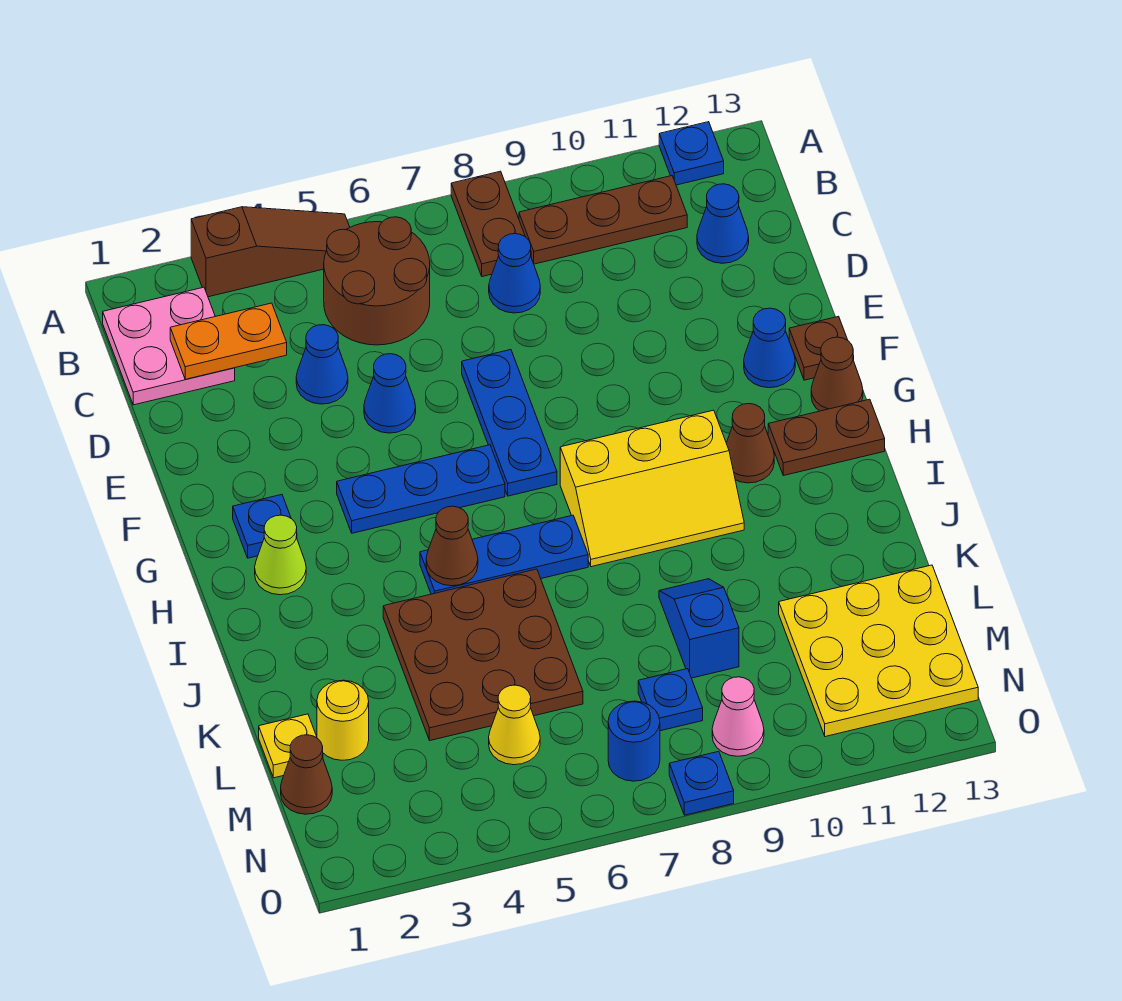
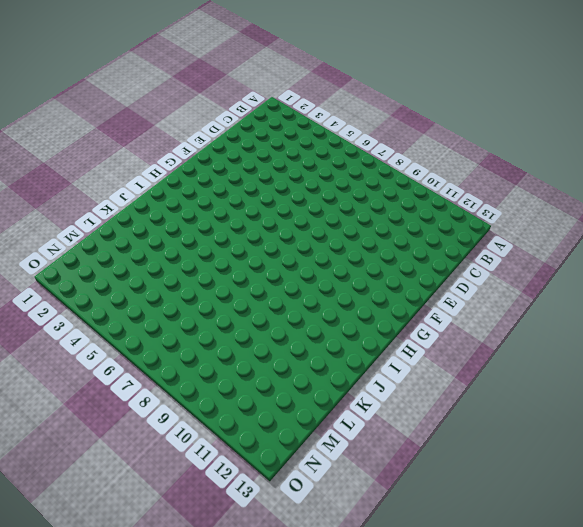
none -> brown slope A3:A5 level 1 top 3
none -> brown plate A8:B8 level 1
none -> blue plate A12 level 1
none -> pink plate B1:C2 level 1

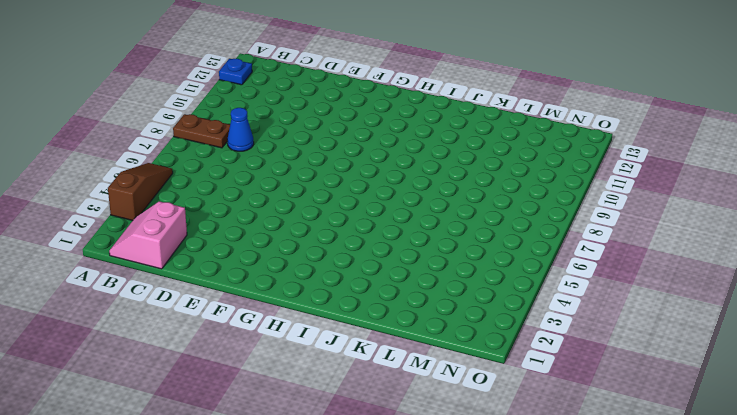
pink slope B1:C2 level 1 top C -> pink plate B1:C2 level 1
none -> brown round brick B5:C6 level 1
none -> brown plate B9:B11 level 1
none -> blue cone C12 level 1
none -> blue cone D4 level 1

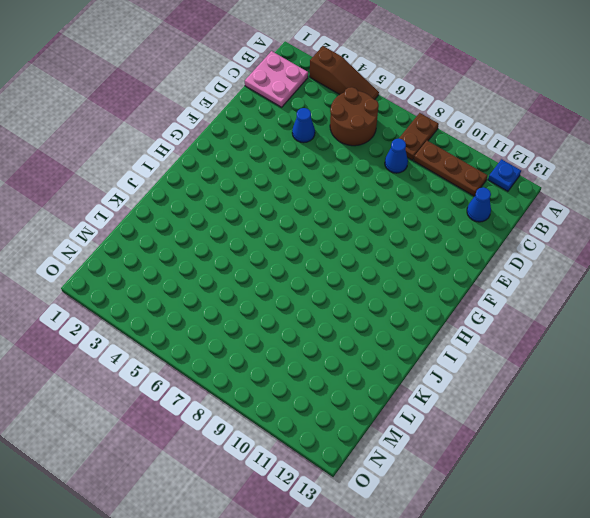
none -> blue cone E5 level 1
none -> blue plate E7:G7 level 1
none -> blue cone F12 level 1
none -> brown plate F13 level 1

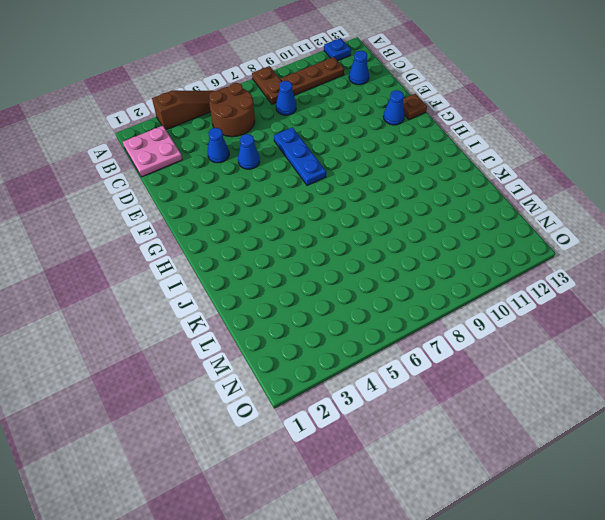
none -> blue plate G2 level 1
none -> blue plate G4:G6 level 1
none -> brown cone G13 level 1
none -> lime cone H2 level 1

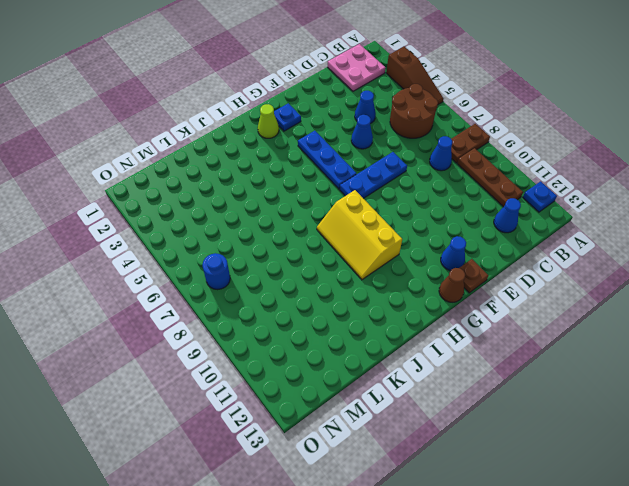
none -> brown cone H11 level 1
none -> brown plate H12:H13 level 1
none -> blue plate I5:I7 level 1
none -> brown plate J4:L6 level 1

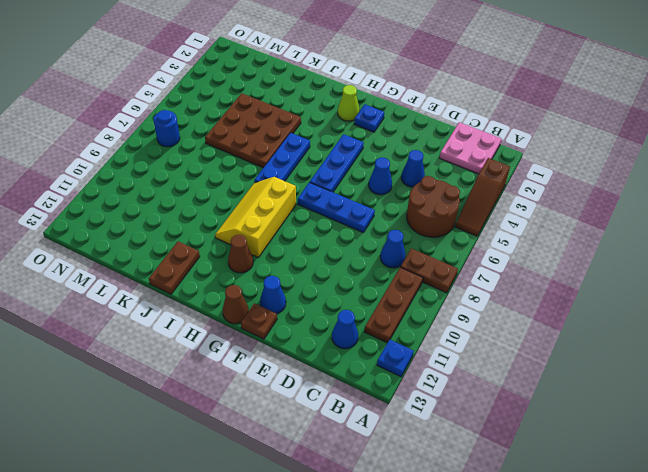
brown plate J12:J13 level 1 -> brown plate H12:H13 level 1
none -> blue slope K9:L9 level 1 top L
none -> yellow plate L1 level 1
none -> yellow round brick L2 level 1
none -> yellow plate L11:N13 level 1

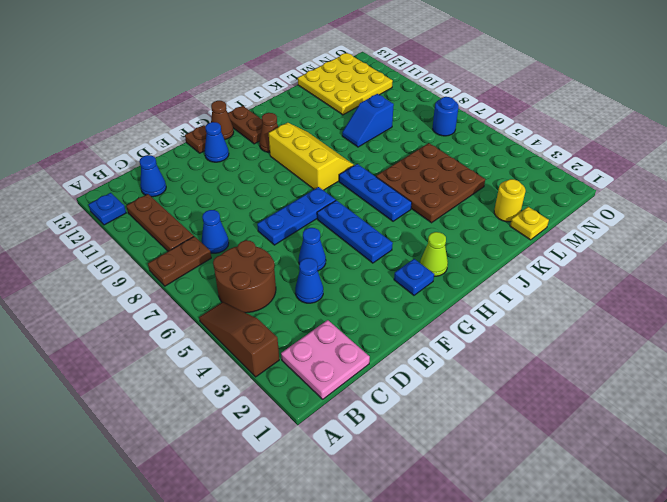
none -> brown cone M1 level 1
none -> yellow cone M5 level 1
none -> blue plate M8 level 1
none -> pink cone N9 level 1

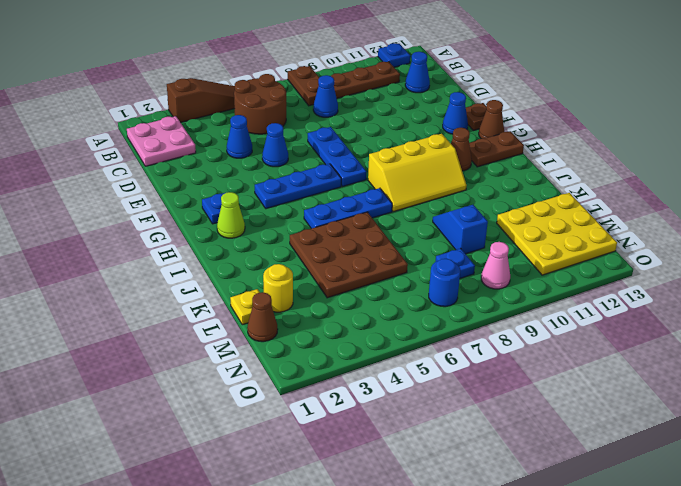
none -> yellow cone M5 level 1
none -> blue plate O8 level 1
none -> orange plate C2:C3 level 2
none -> brown cone I5 level 2

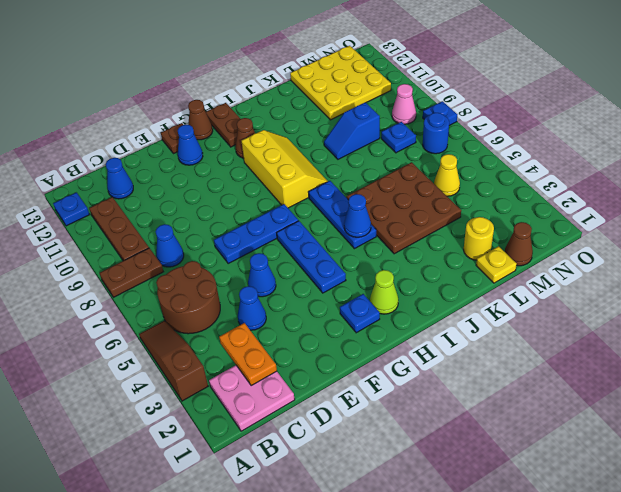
blue cone I5 level 2 -> brown cone I5 level 2

